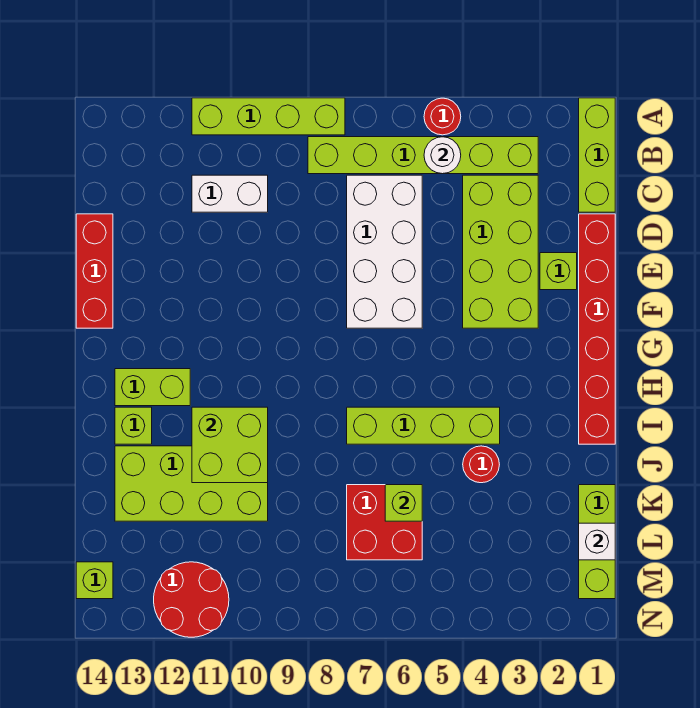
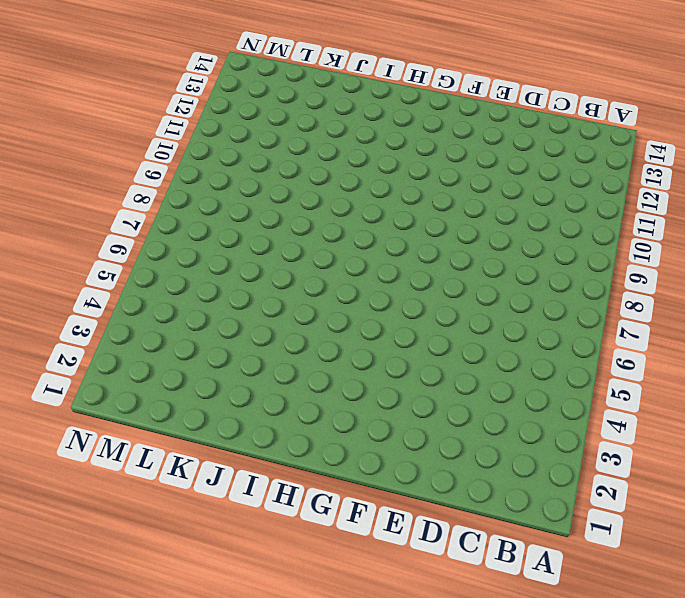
none -> lime brick A1:C1 level 1
none -> red round brick A5 level 1
none -> lime brick A8:A11 level 1

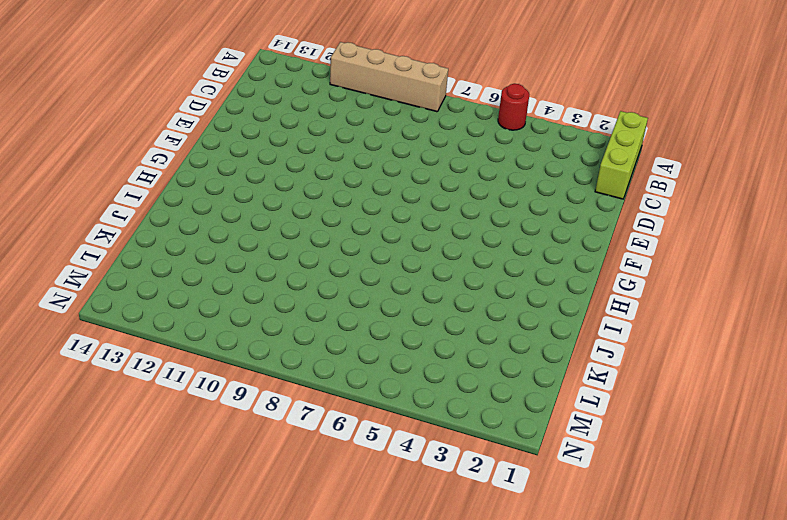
tan brick A8:A11 level 1 -> lime brick A8:A11 level 1
none -> lime brick B3:B8 level 1
none -> lime brick C3:F4 level 1
none -> white brick C6:F7 level 1

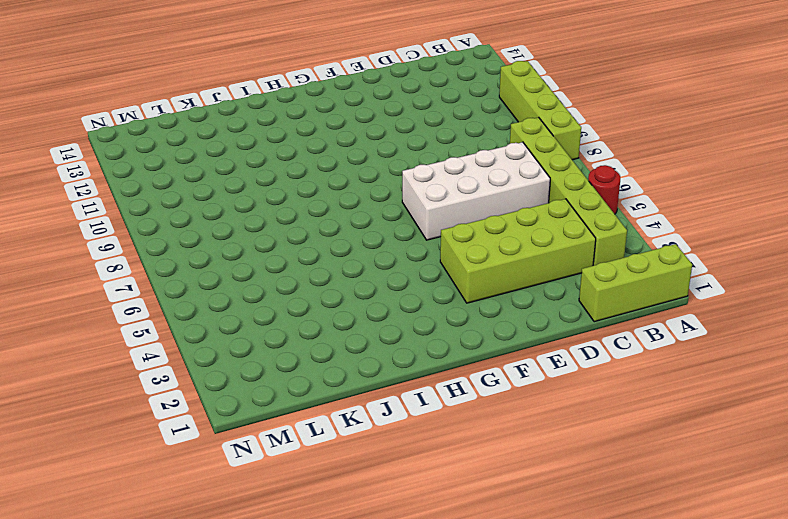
none -> white brick C10:C11 level 1
none -> red brick D1:I1 level 1
none -> red brick D14:F14 level 1

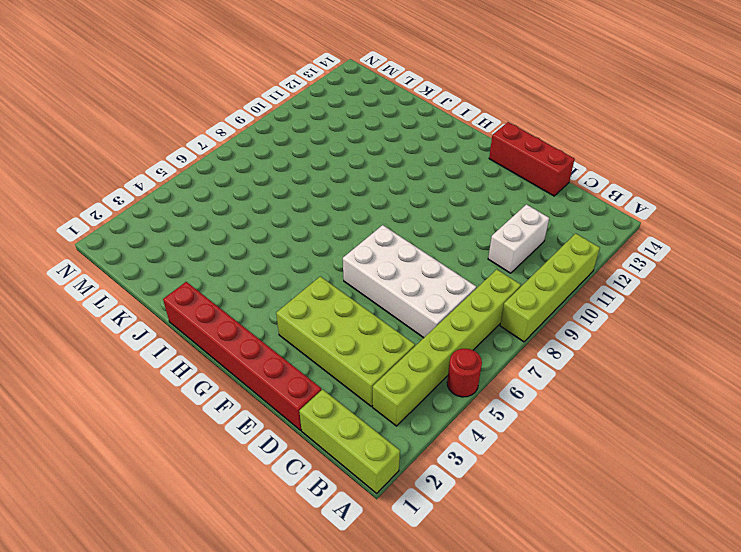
none -> lime brick E2 level 1
none -> lime brick H12:H13 level 1
none -> lime brick I4:I7 level 1

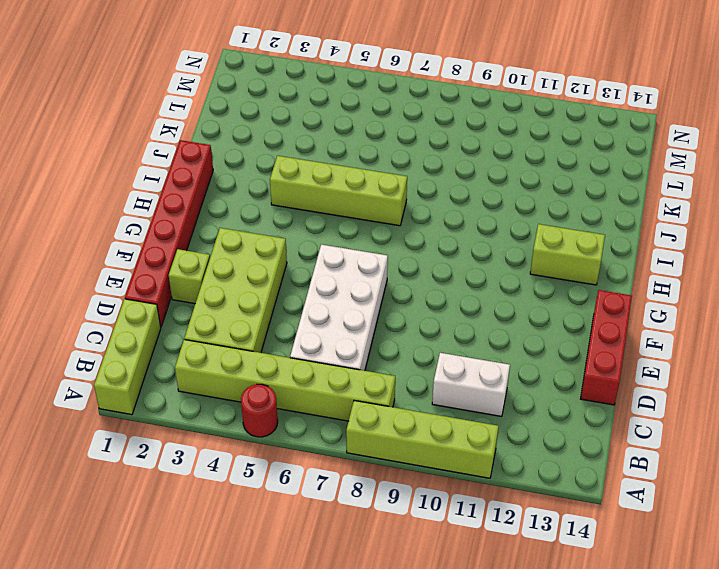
none -> lime brick I13 level 1
none -> red round brick J4 level 1
none -> lime brick J10:K13 level 1

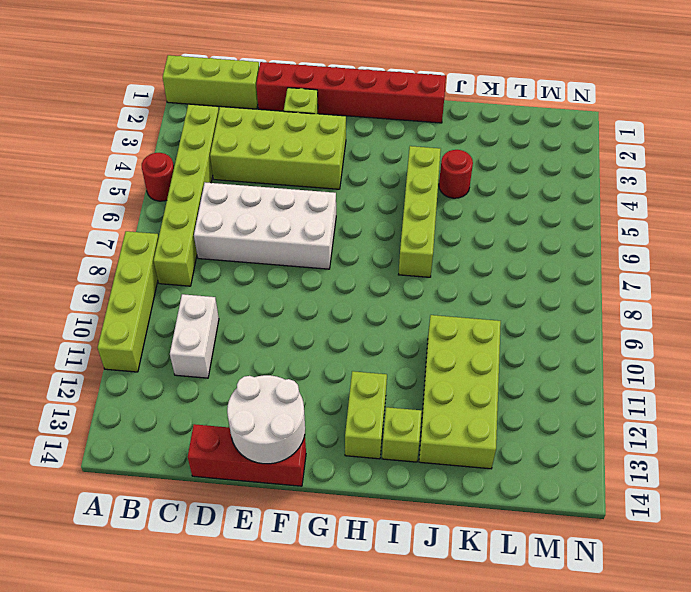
white round brick E13:F14 level 2 -> none
none -> lime brick K1:M1 level 1
none -> red brick K6:L7 level 1
none -> red round brick M11:N12 level 1

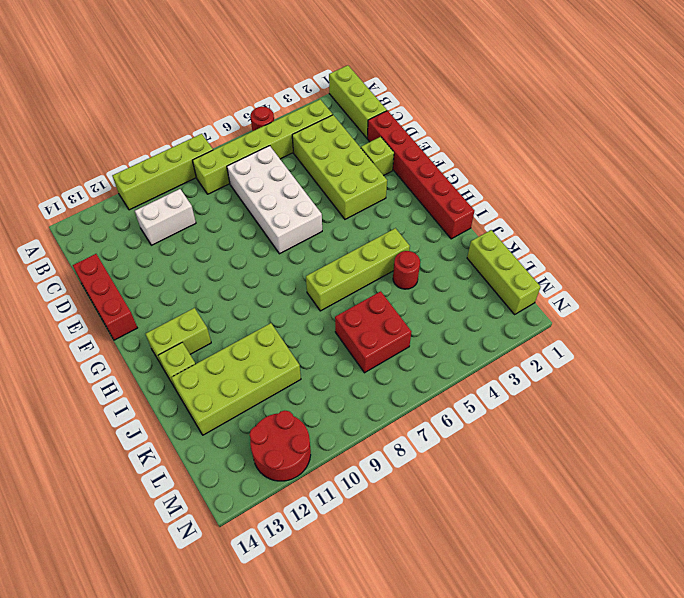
none -> lime brick M14 level 1
none -> white round brick B5 level 2
none -> lime brick I10:J11 level 2

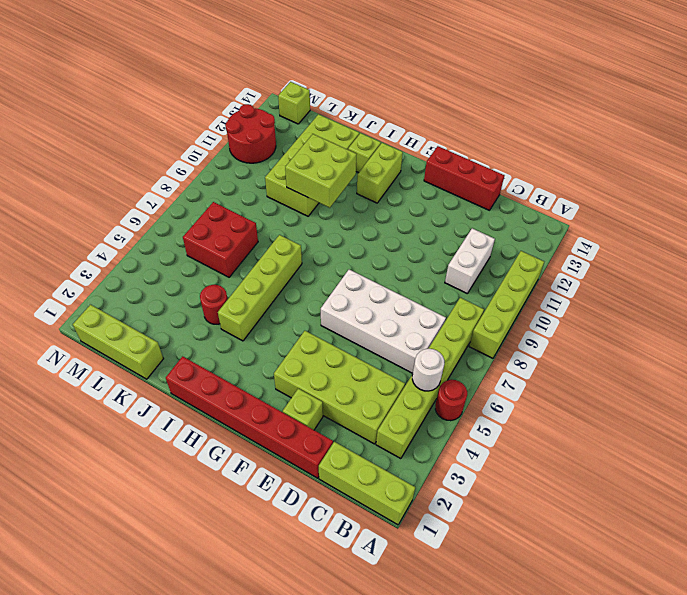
none -> lime brick K6 level 2
none -> white brick L1 level 2

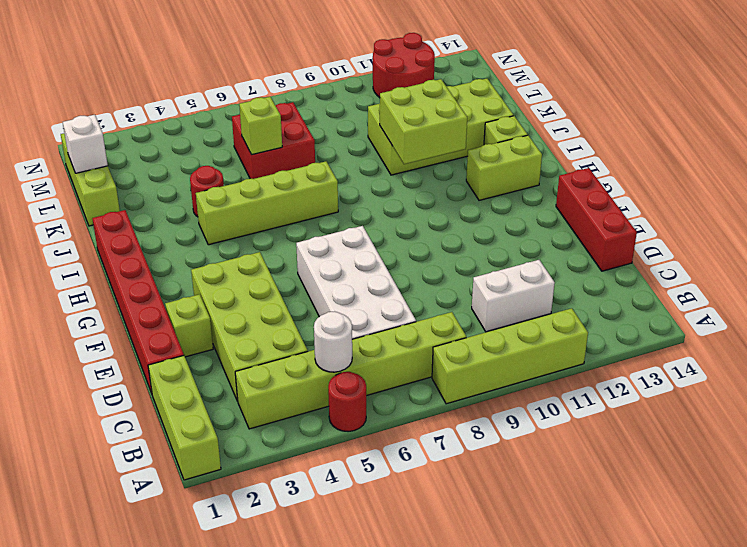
none -> lime brick M14 level 1

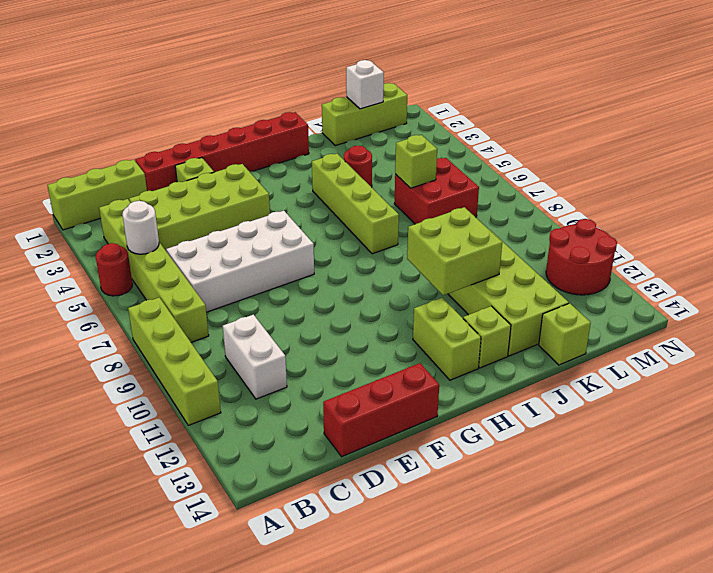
lime brick K14 level 1 -> lime brick M14 level 1

